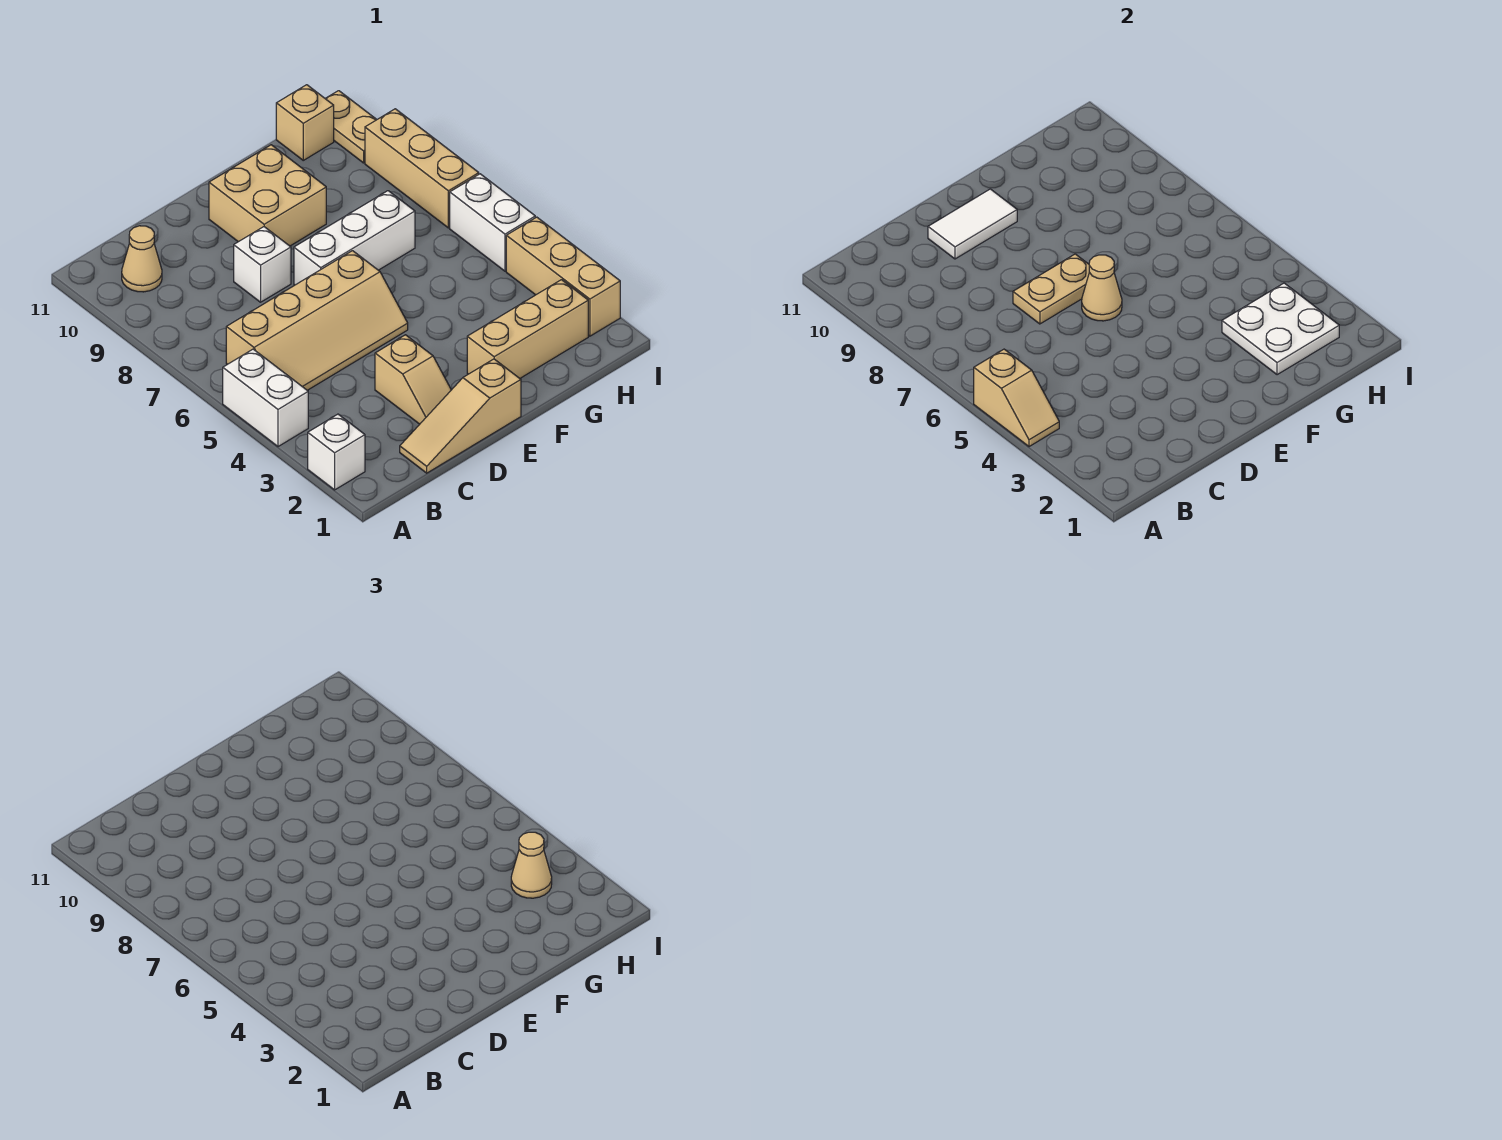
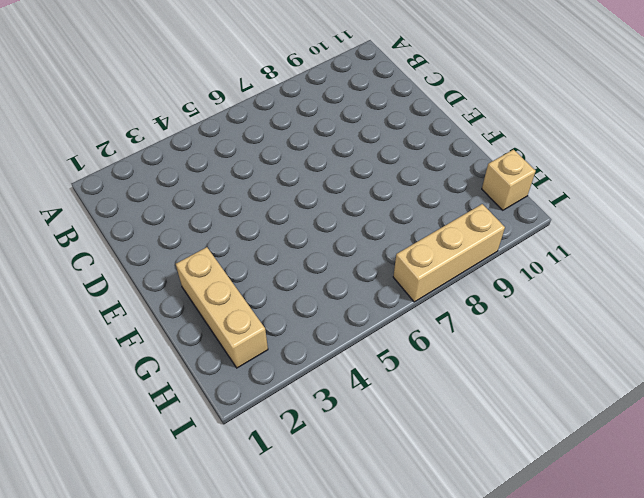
none -> white brick A2 level 1
none -> white brick A4:A5 level 1
none -> tan slope B5:E6 level 1 top 6

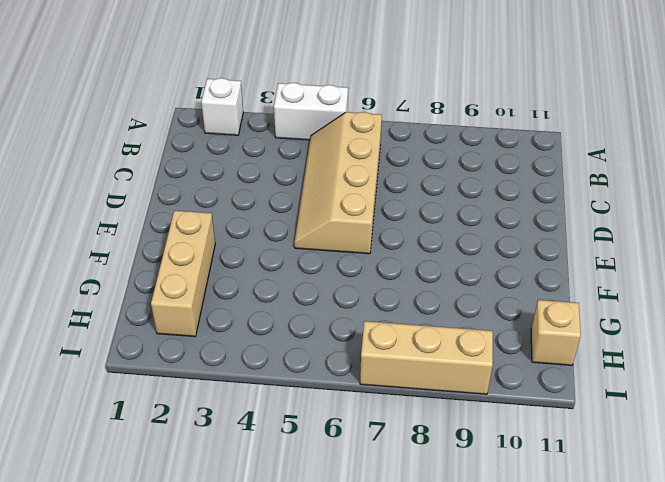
none -> tan cone B10 level 1
none -> tan slope C1:E1 level 1 top E
none -> tan slope D2:D3 level 1 top 3

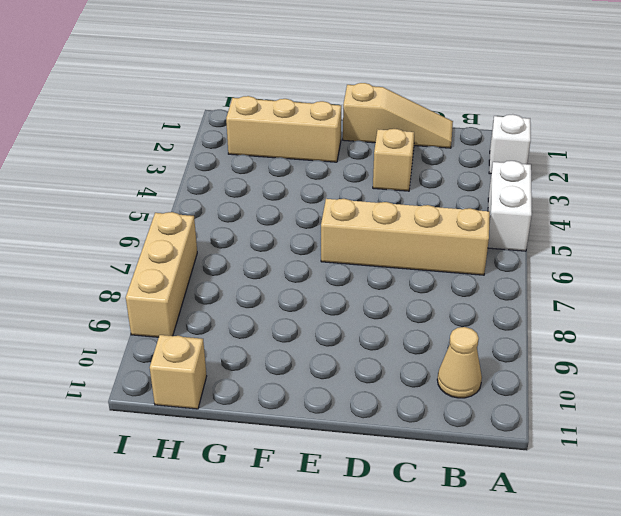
none -> white brick D8 level 1
none -> white brick E7:G7 level 1
none -> tan brick E9:F10 level 1

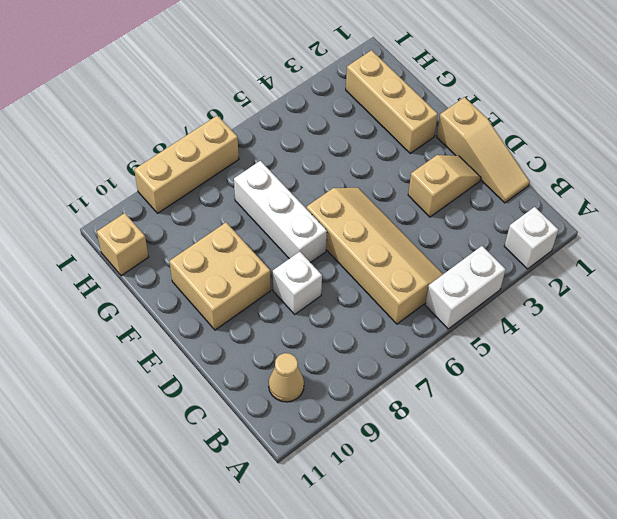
none -> tan brick I2:I4 level 1
none -> white brick I5:I6 level 1
none -> tan plate I10:I11 level 1

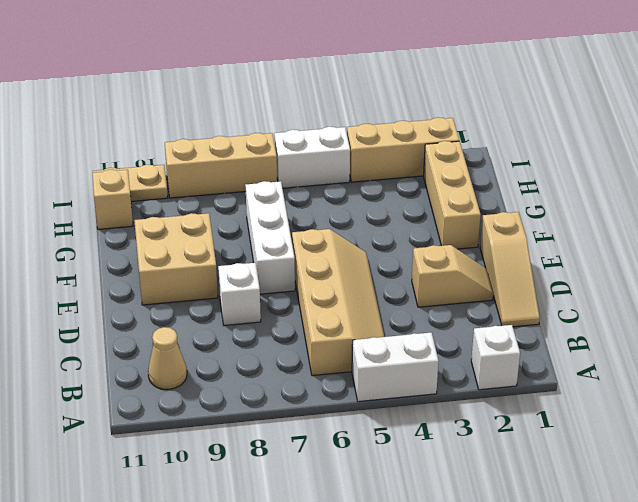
none -> tan slope A4:A5 level 2 top 5
none -> tan plate D7:E7 level 2
none -> white tile D10:E10 level 2

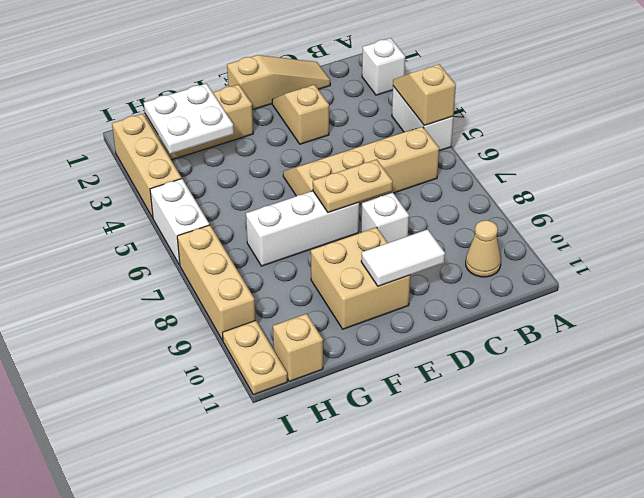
none -> tan cone E6 level 2
none -> tan cone H3 level 3

